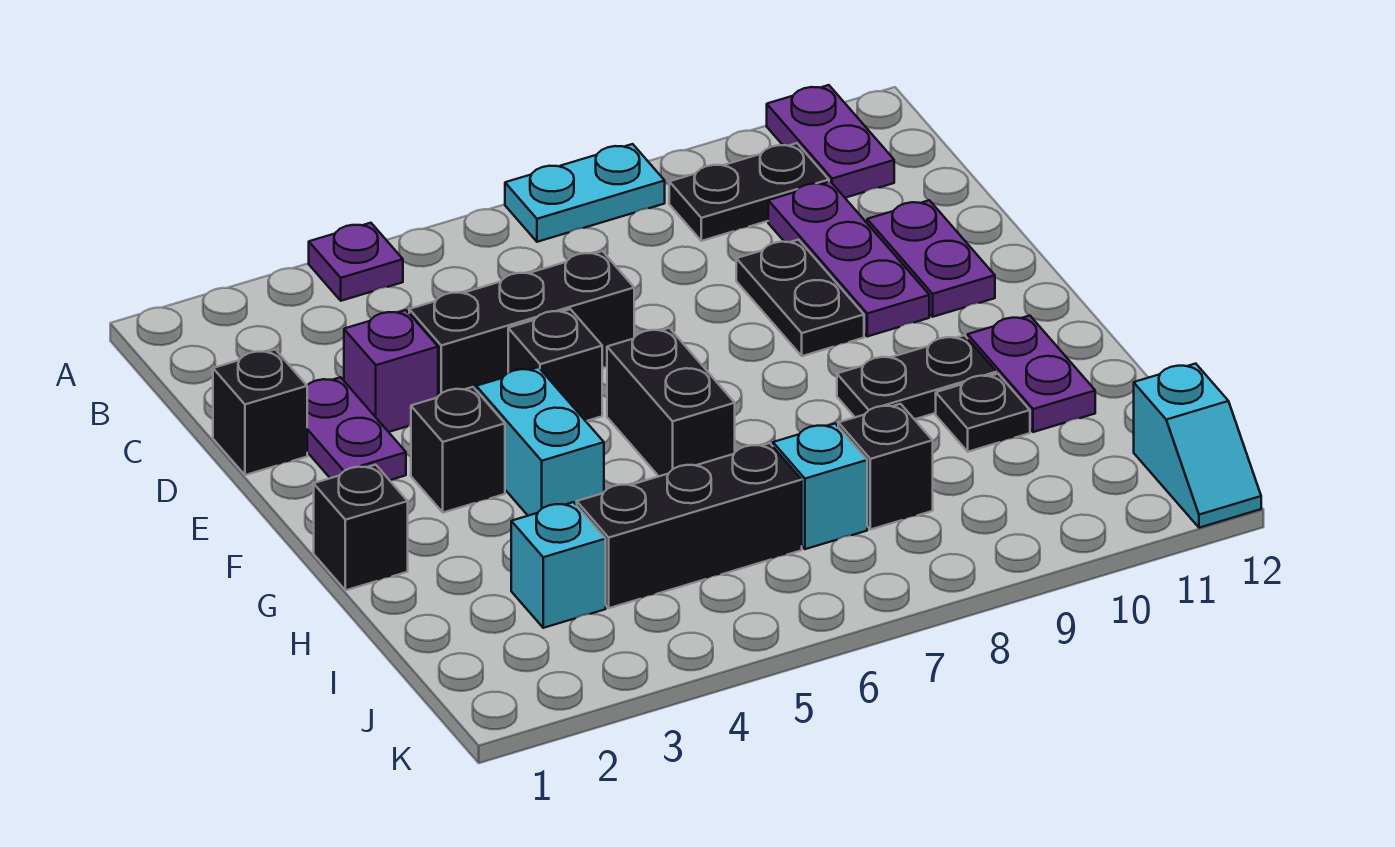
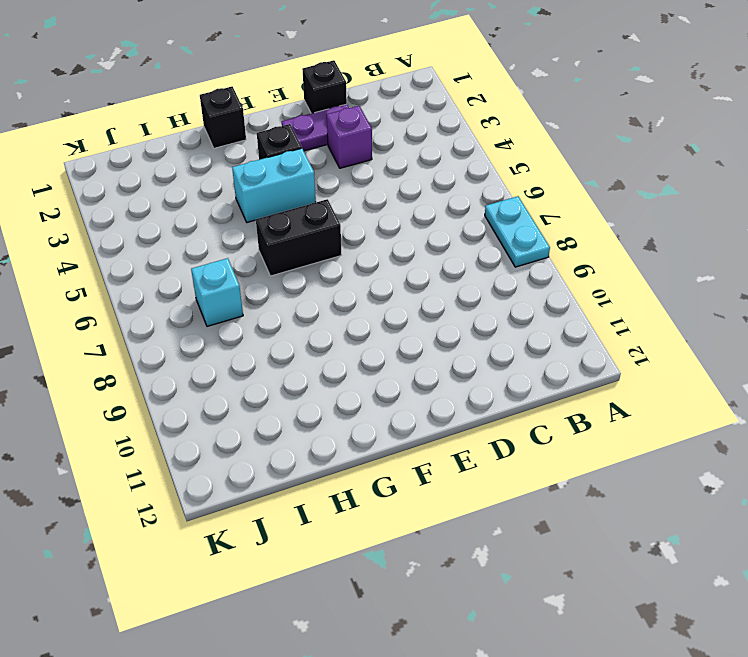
none -> purple plate A4 level 1
none -> purple plate A11:B11 level 1
none -> black plate B9:B10 level 1

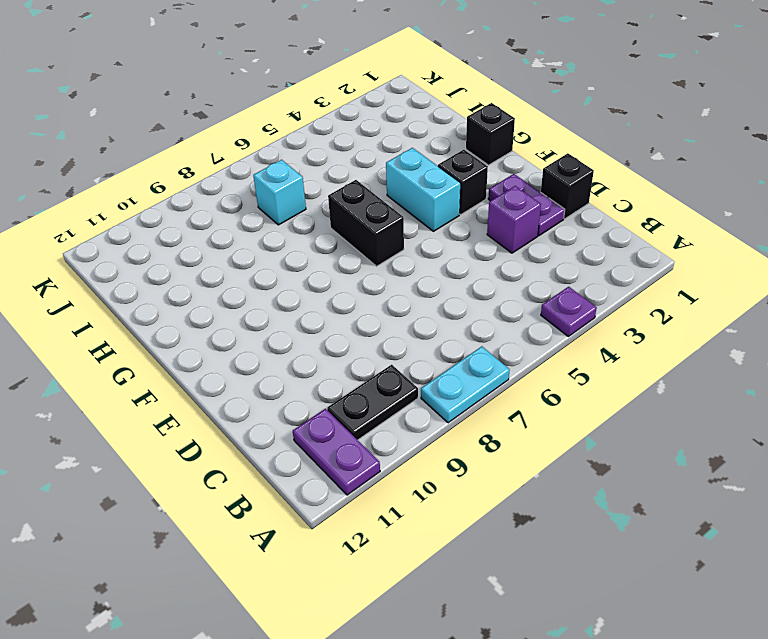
none -> purple plate C10:E10 level 1
none -> black brick D4:D6 level 1
none -> black plate D9:E9 level 1

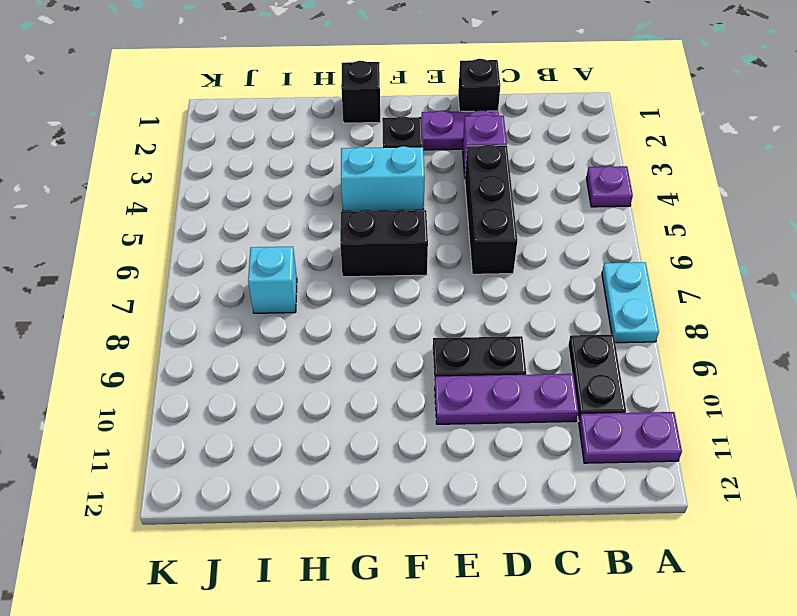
none -> purple plate D11:E11 level 1
none -> black brick E5 level 1
none -> black plate G9:G10 level 1

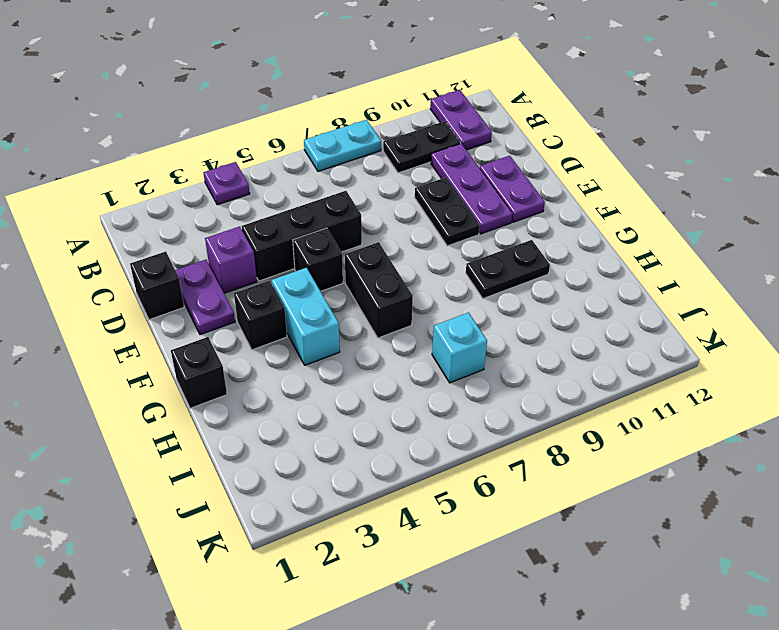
none -> purple plate G11:H11 level 1
none -> black plate H10 level 1
none -> cyan brick I3 level 1

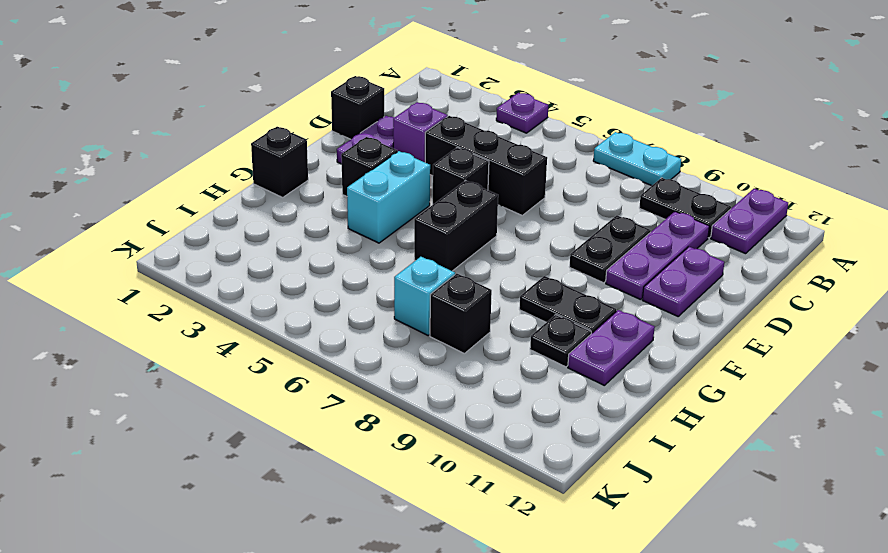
none -> cyan brick I3 level 1
none -> black brick I4:I6 level 1
none -> cyan slope J12:K12 level 1 top J

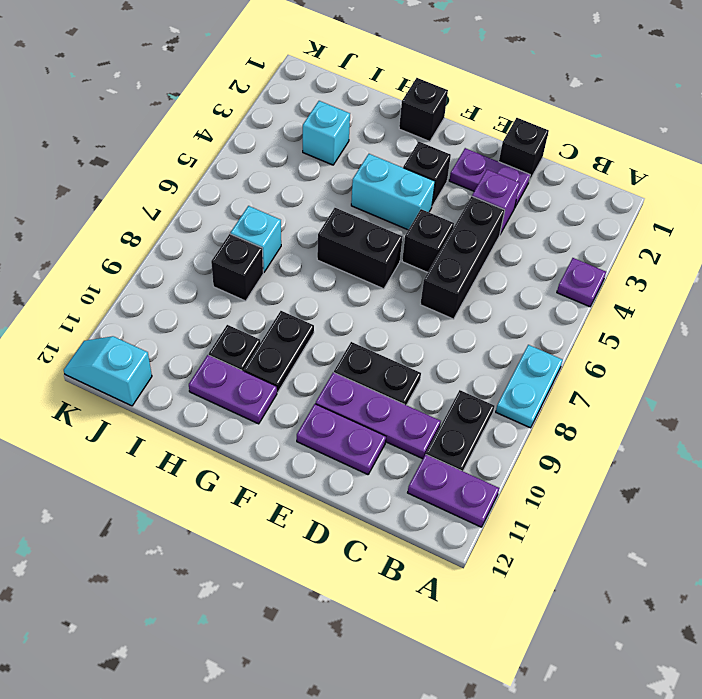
none -> black brick I4:I6 level 1

